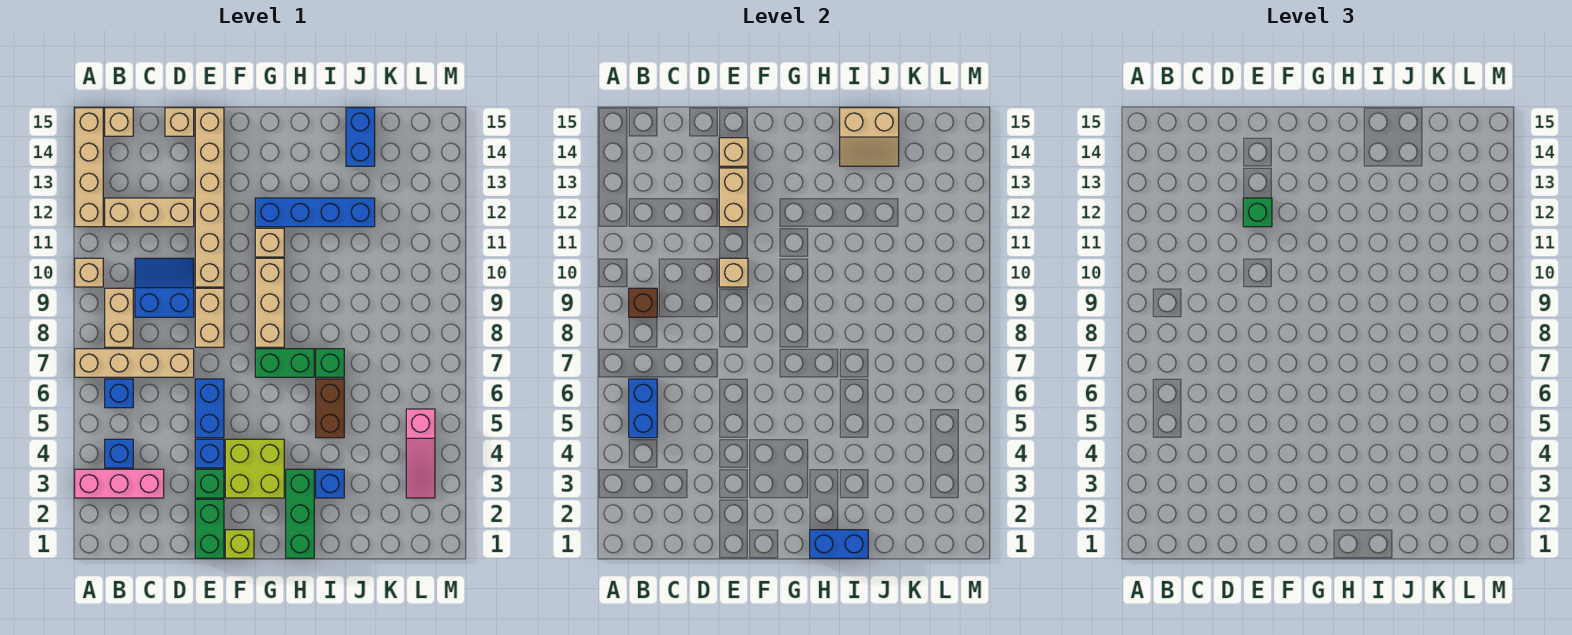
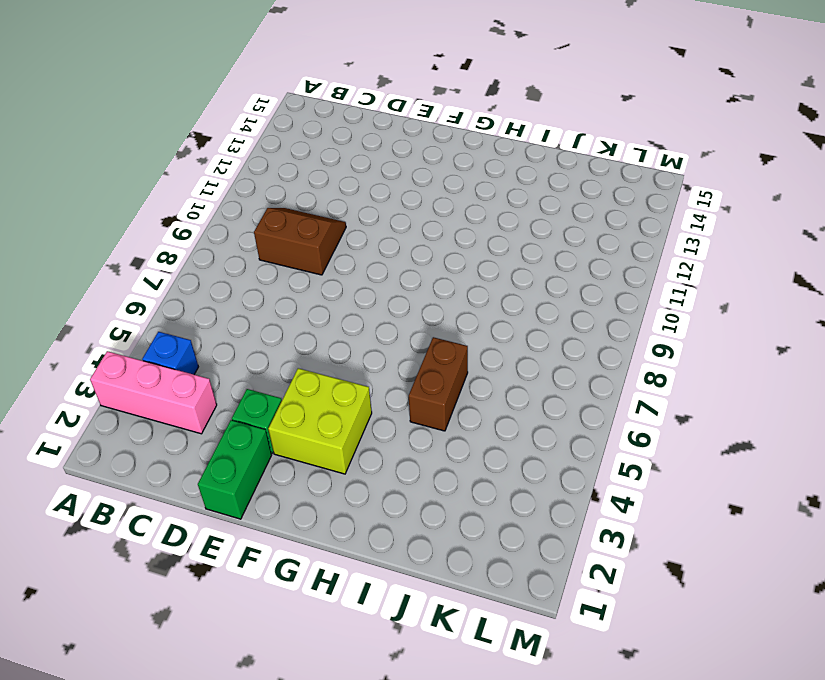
brown slope C9:D10 level 1 top 9 -> blue slope C9:D10 level 1 top 9
none -> tan brick A7:D7 level 1
none -> tan brick A10 level 1
none -> tan brick A12:A15 level 1
none -> blue brick B6 level 1

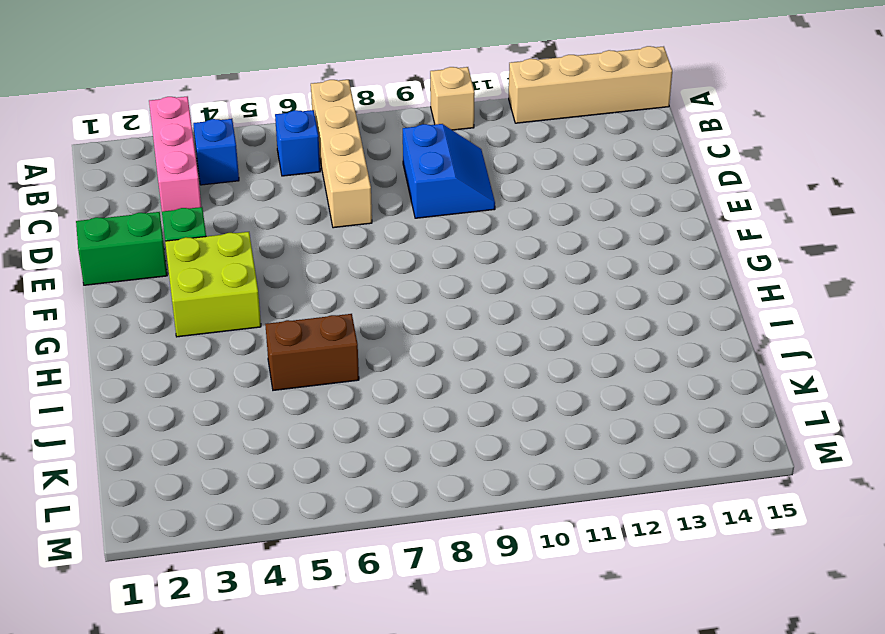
none -> tan brick B8:B9 level 1
none -> tan brick B12:D12 level 1
none -> tan brick B15 level 1
none -> tan brick D15 level 1

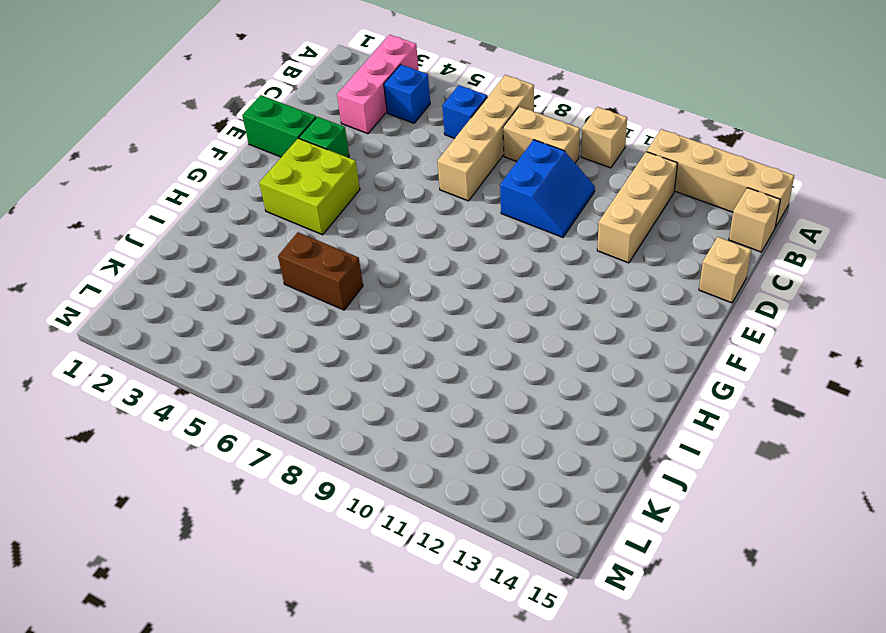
none -> blue brick E4 level 1
none -> blue brick E5:E6 level 1
none -> tan brick E8:E9 level 1
none -> tan brick E10:E15 level 1

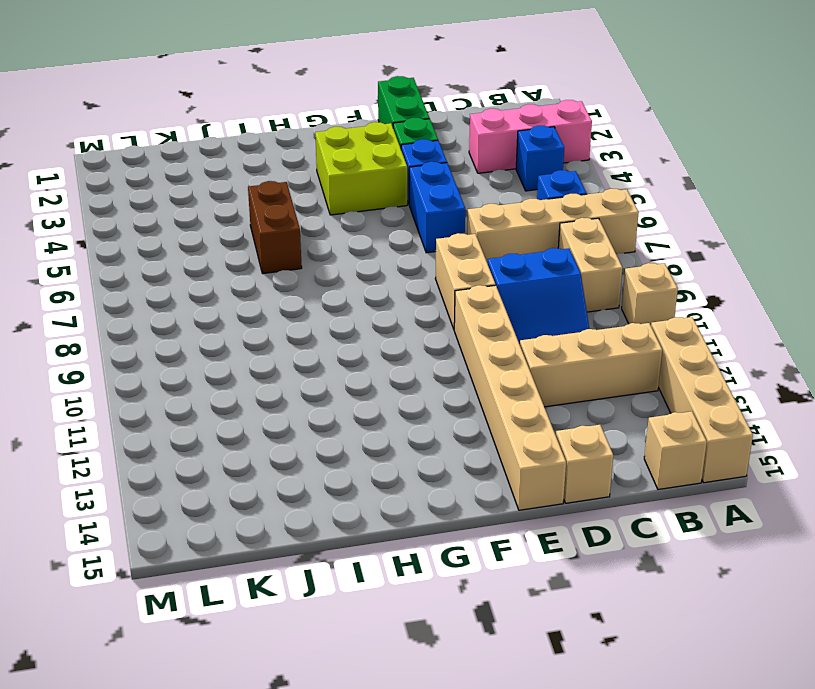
none -> lime brick F1 level 1
none -> green brick G7:H7 level 1
none -> tan brick G8:G10 level 1
none -> tan brick G11 level 1

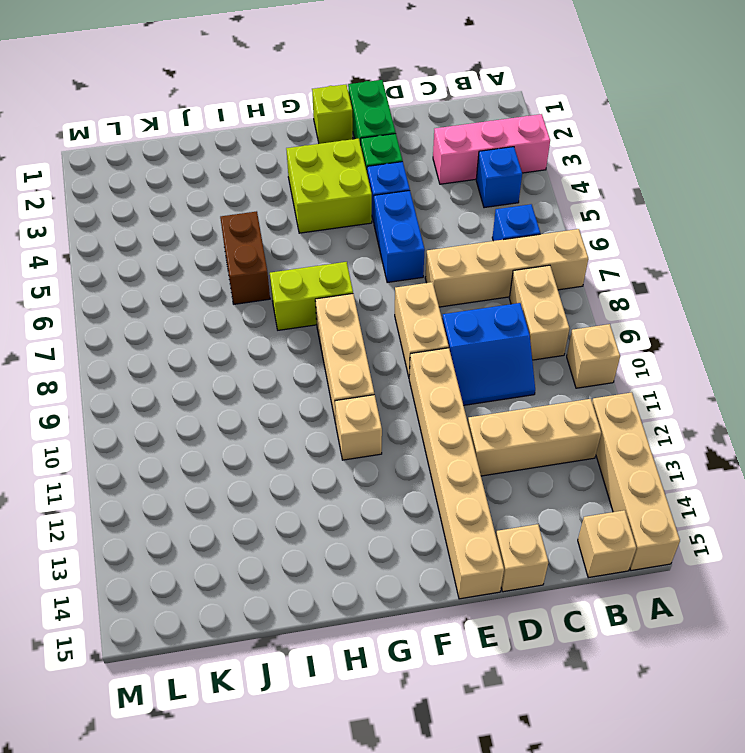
lime brick G7:H7 level 1 -> green brick G7:H7 level 1
none -> blue brick G12:J12 level 1
none -> green brick H1:H3 level 1
none -> blue brick I3 level 1
none -> green brick I7 level 1

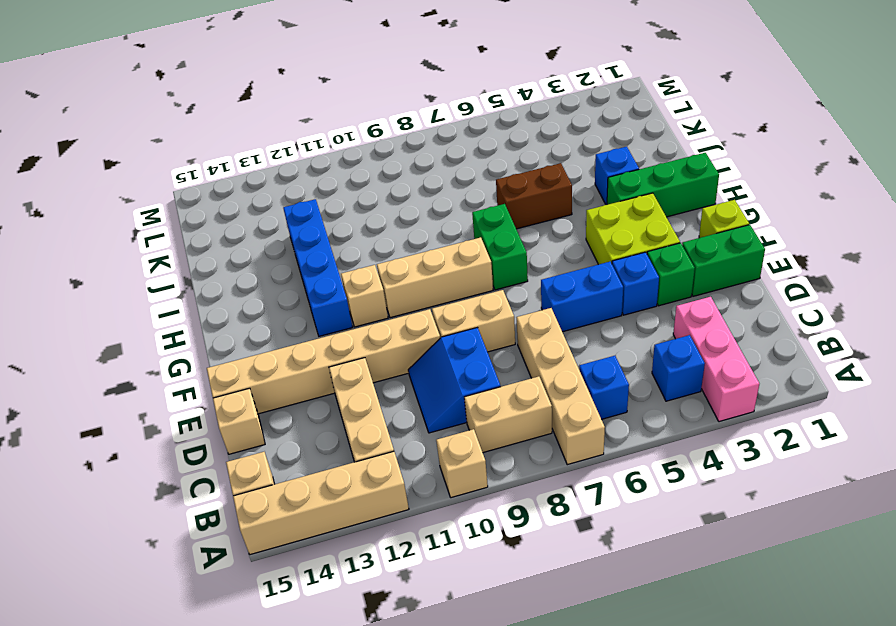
none -> green brick I7 level 1
none -> blue brick J14:J15 level 1
none -> pink slope L3:L5 level 1 top 5
none -> blue brick B5:B6 level 2

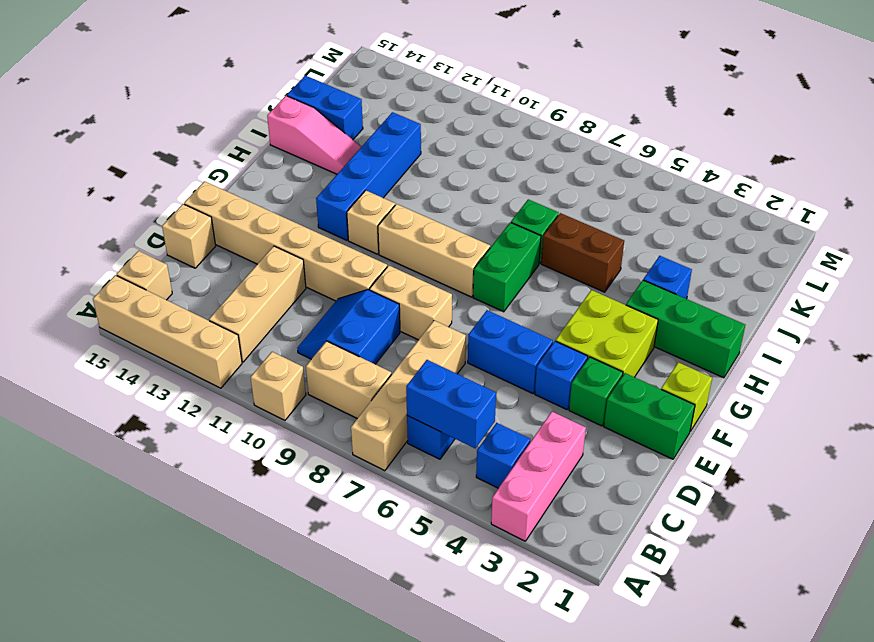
pink slope I13:I15 level 1 top 15 -> pink slope L3:L5 level 1 top 5
none -> brown brick B9 level 2
none -> tan brick E10 level 2
none -> tan brick E12:E13 level 2
none -> tan brick E14 level 2

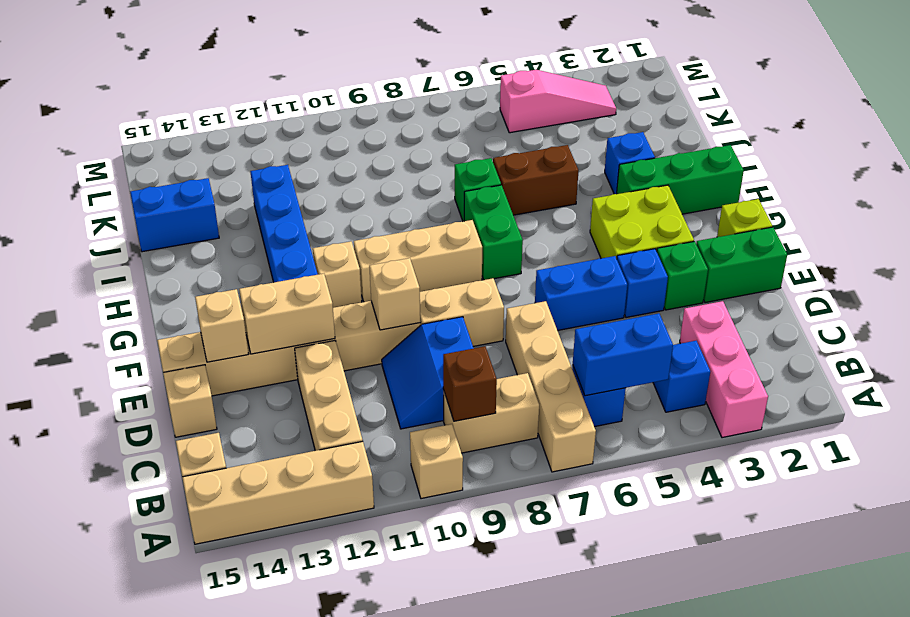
none -> blue brick H1:I1 level 2
none -> tan slope I14:J15 level 2 top 15
none -> green brick E12 level 3

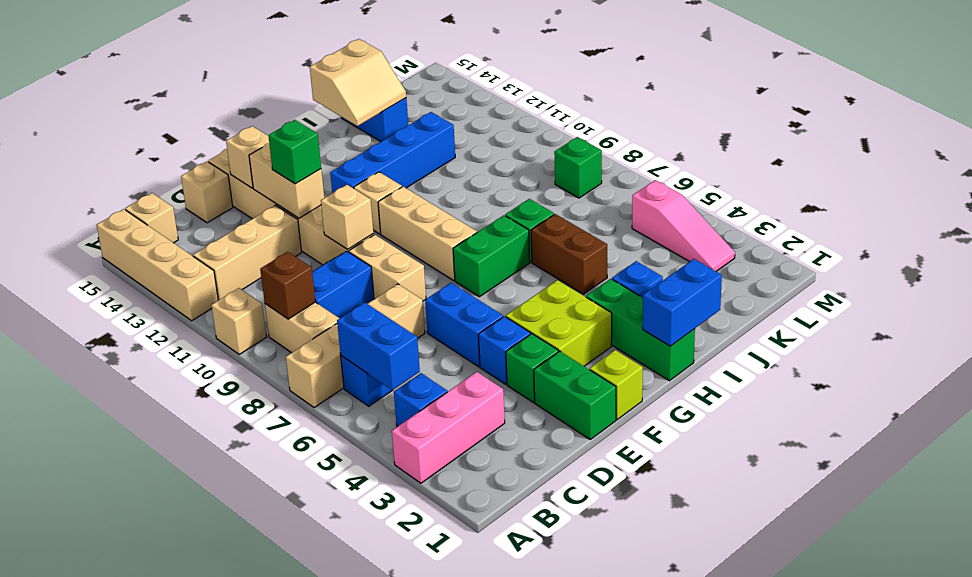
green brick L8 level 1 -> none

